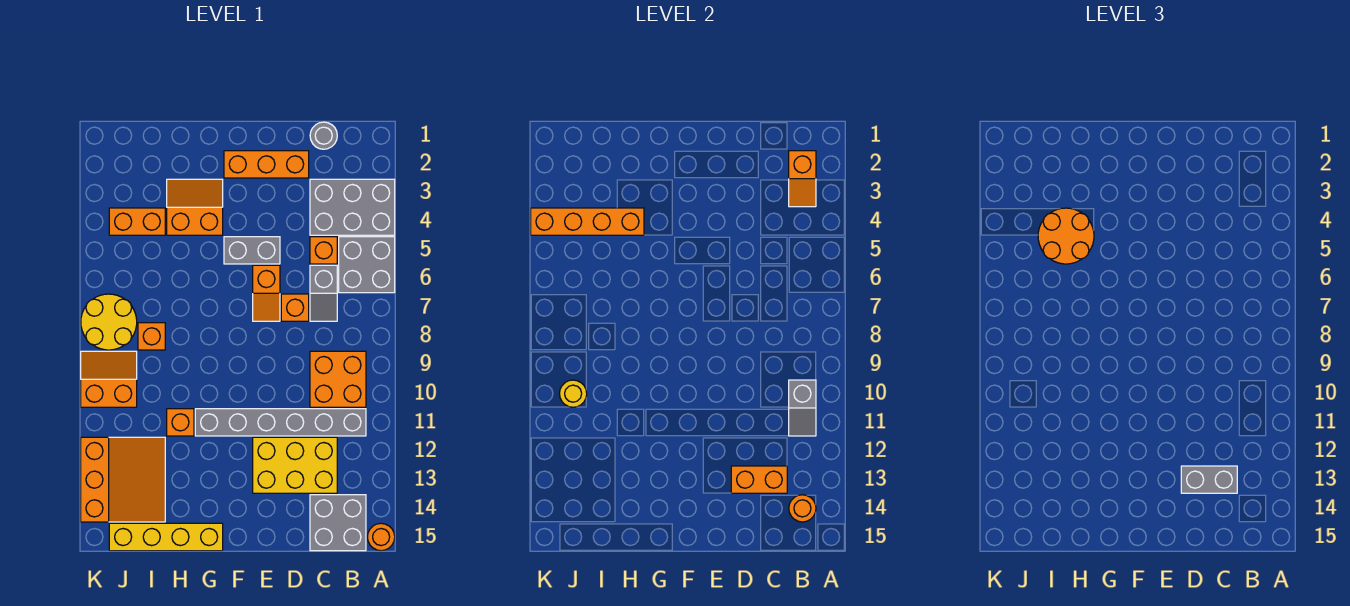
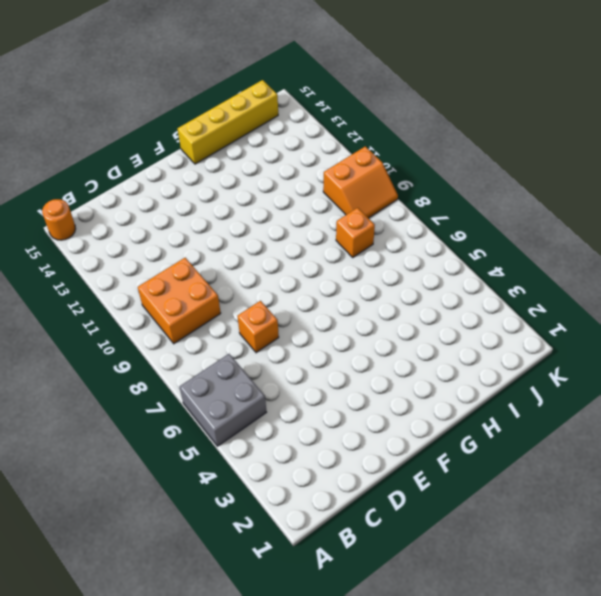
none -> grey brick A3:C4 level 1
none -> grey brick B11:G11 level 1
none -> grey brick B14:C15 level 1
none -> grey round brick C1 level 1

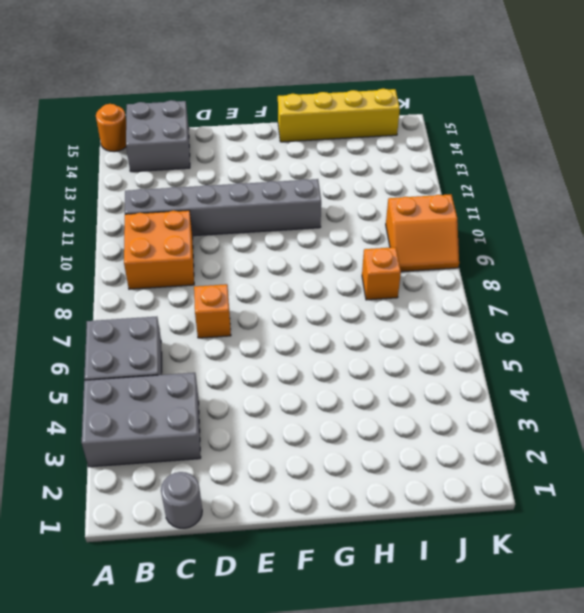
none -> orange brick C5 level 1
none -> grey slope C6:C7 level 1 top 6
none -> yellow brick C12:E13 level 1
none -> orange brick D2:F2 level 1

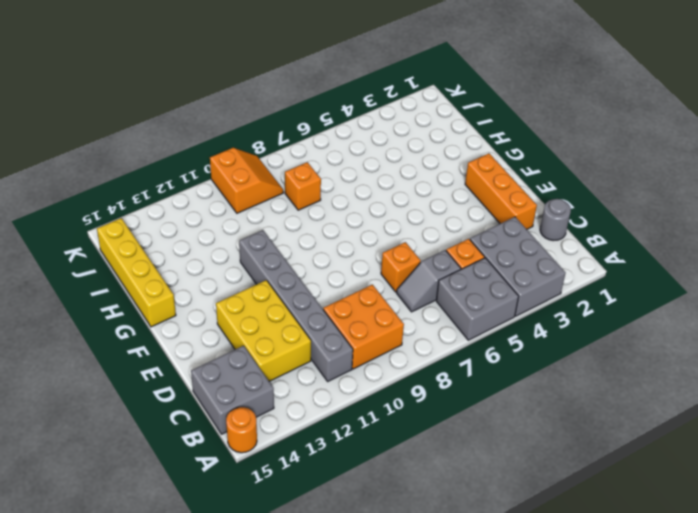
none -> grey brick E5:F5 level 1
none -> orange slope E6:E7 level 1 top 6
none -> orange slope G3:H4 level 1 top 4
none -> orange brick H11 level 1

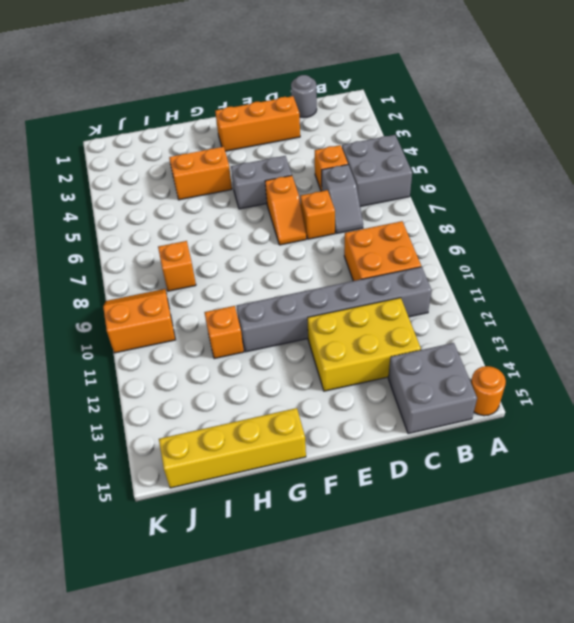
none -> grey brick A3:C4 level 1
none -> orange brick I4:J4 level 1
none -> orange slope I12:K14 level 1 top K
none -> yellow round brick J7:K8 level 1

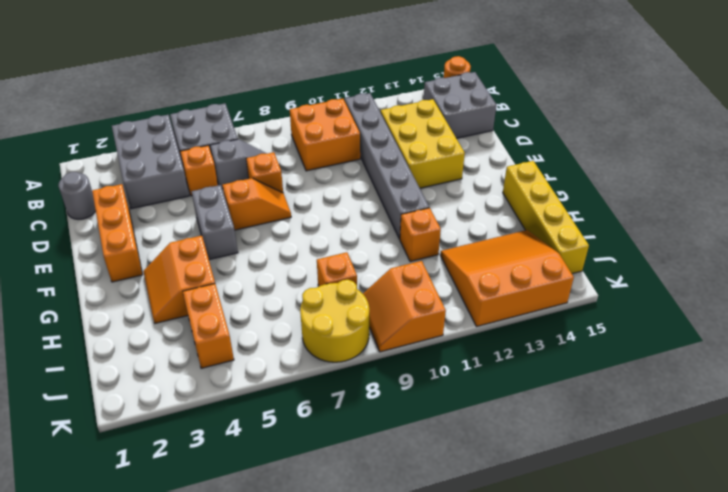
none -> orange slope B2:B3 level 2 top 2
none -> grey slope B10:B11 level 2 top 10
none -> orange round brick B14 level 2
none -> orange brick C13:D13 level 2

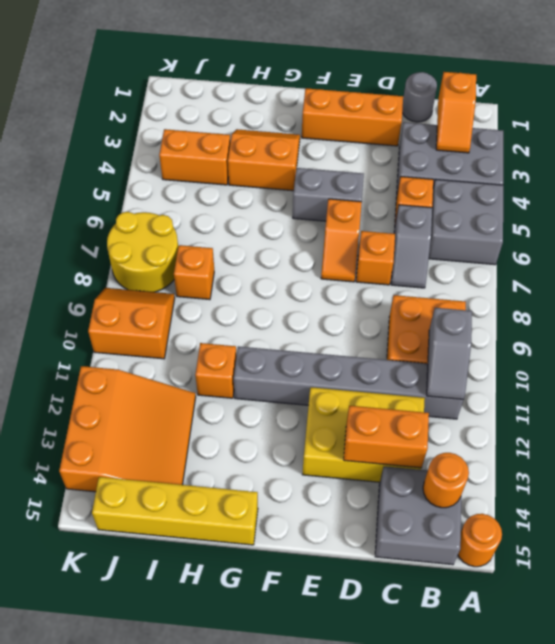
none -> orange brick H4:K4 level 2
none -> yellow round brick J10 level 2
none -> grey brick C13:D13 level 3
none -> orange round brick H4:I5 level 3

